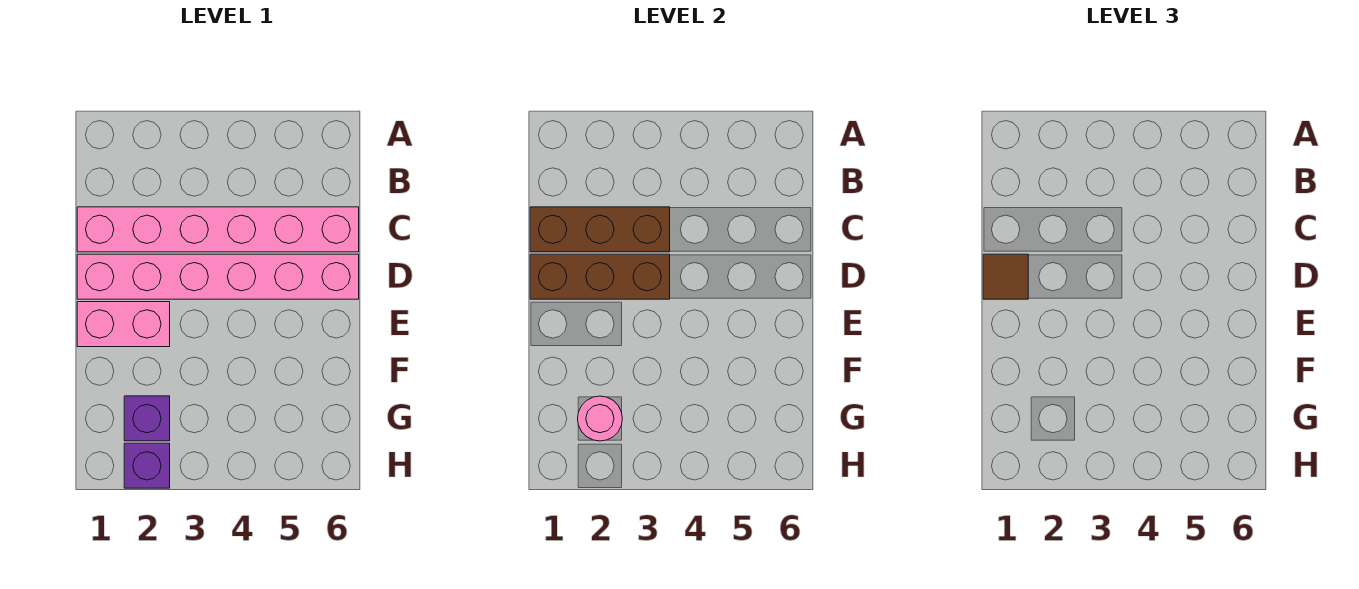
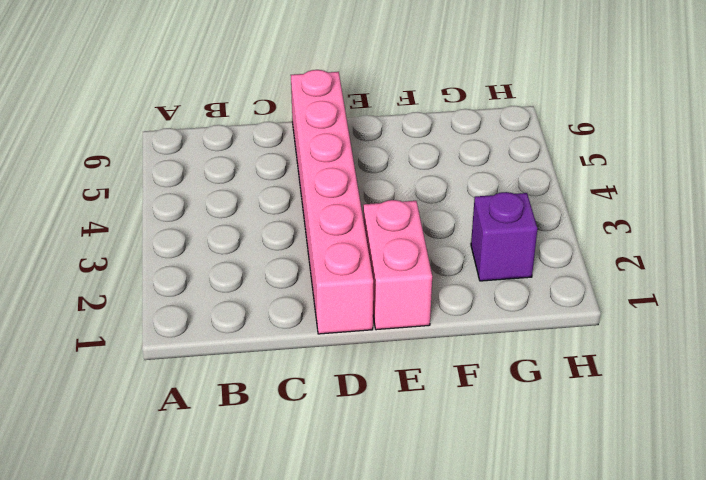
none -> pink brick C1:C6 level 1
none -> purple brick H2 level 1

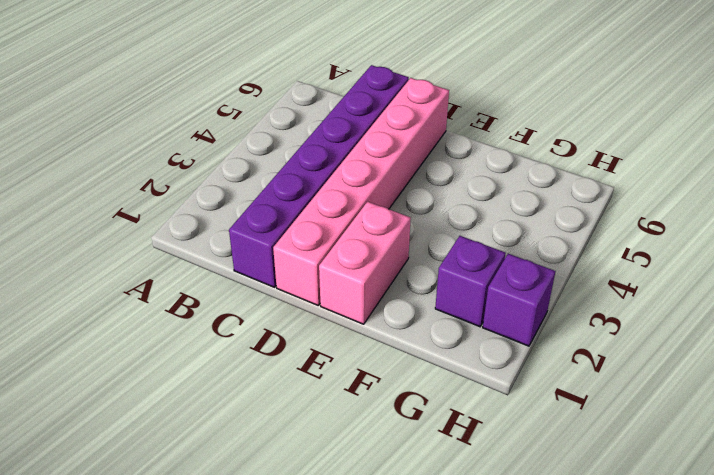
purple brick C1:C6 level 1 -> pink brick C1:C6 level 1
none -> brown brick C1:C3 level 2
none -> brown brick D1:D3 level 2

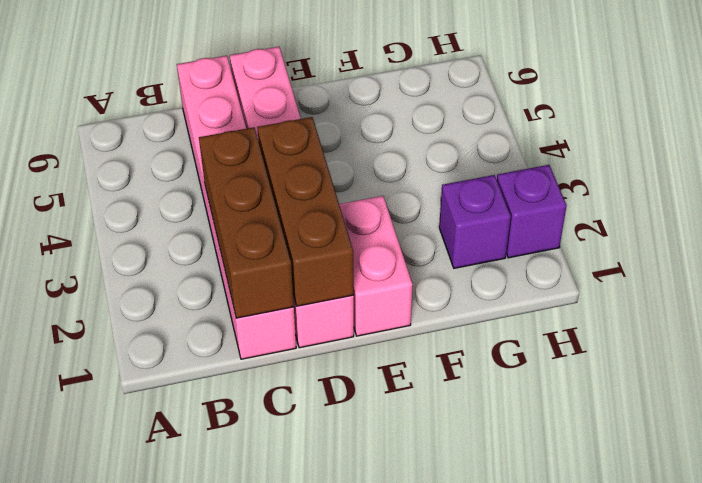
none -> pink round brick G2 level 2
none -> brown tile D1 level 3

